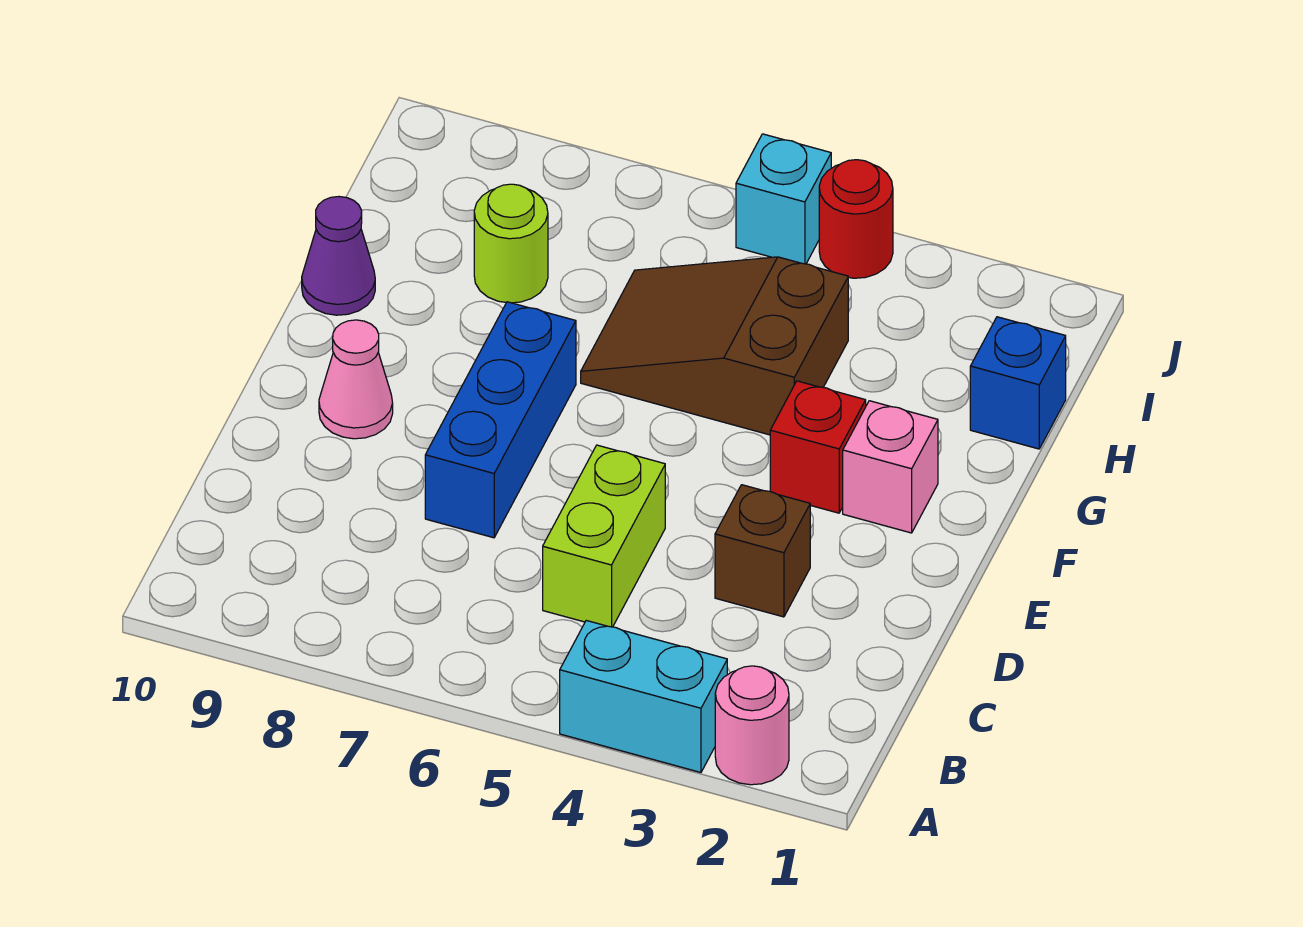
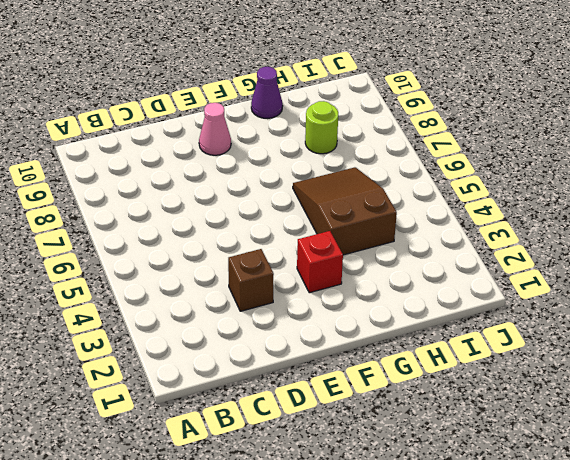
none -> pink round brick A2 level 1
none -> cyan brick A3:A4 level 1
none -> lime brick C5:D5 level 1

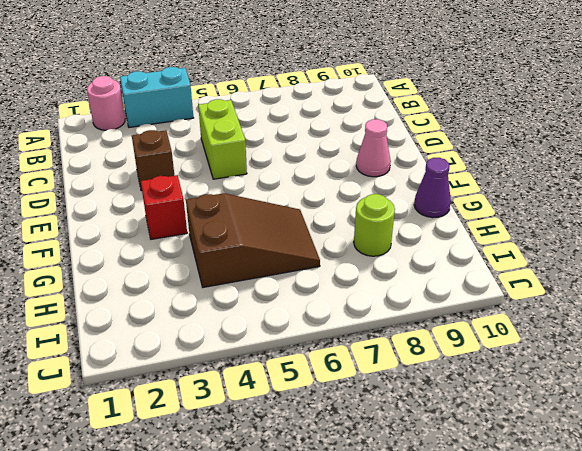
none -> blue brick D7:F7 level 1
none -> pink brick F2 level 1
none -> blue brick H1 level 1

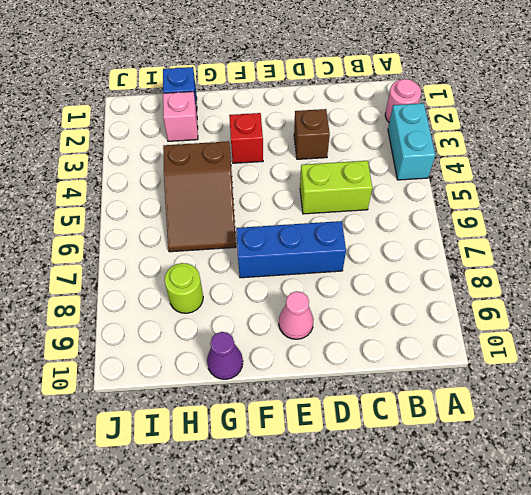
pink brick H2 level 1 -> pink brick F2 level 1
none -> red round brick J4 level 1
none -> cyan brick J5 level 1

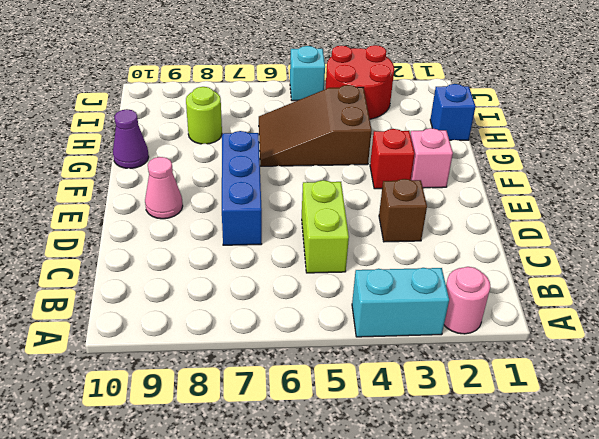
red round brick I3:J4 level 1 -> red round brick J4 level 1

